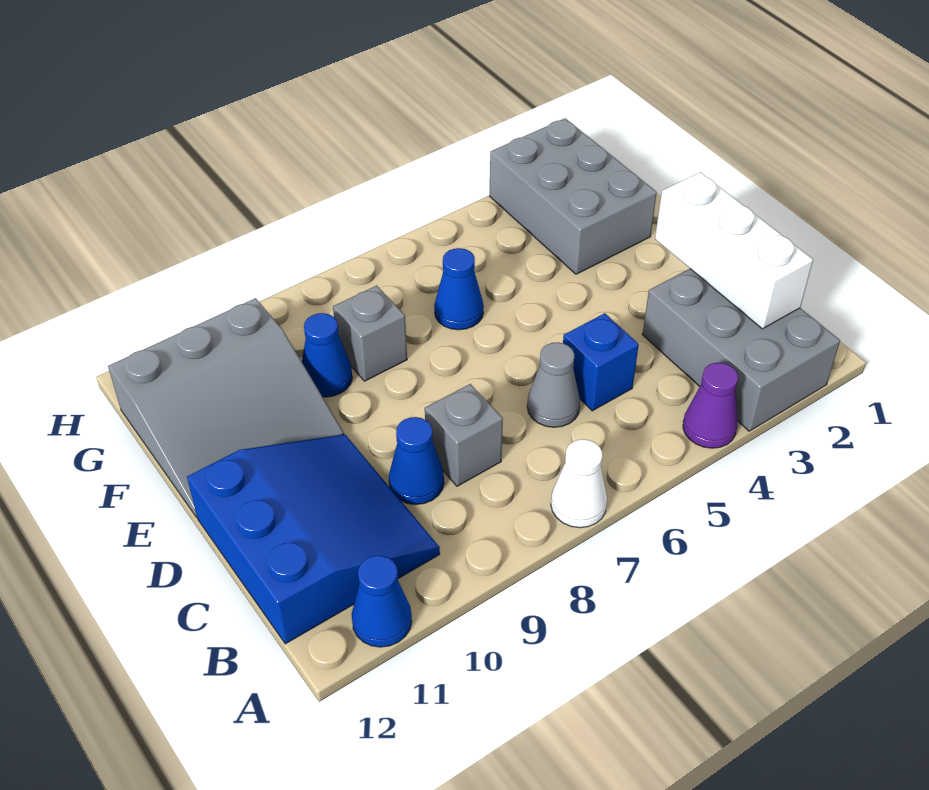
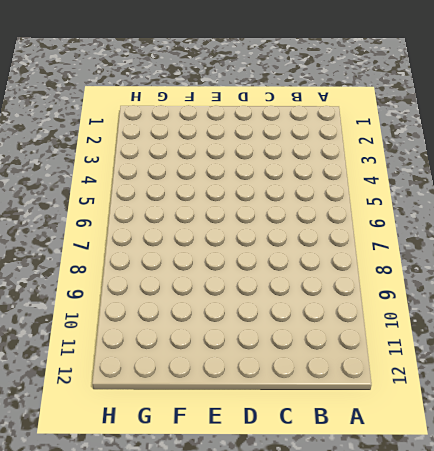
none -> grey brick A2:C3 level 1
none -> purple cone A4 level 1
none -> white cone A7 level 1

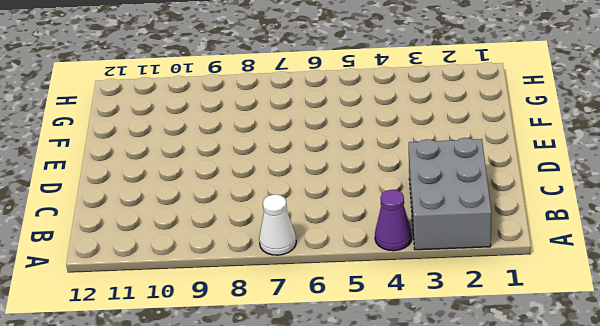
none -> blue cone A11 level 1
none -> blue slope B10:D12 level 1 top 12
none -> blue brick C5 level 1

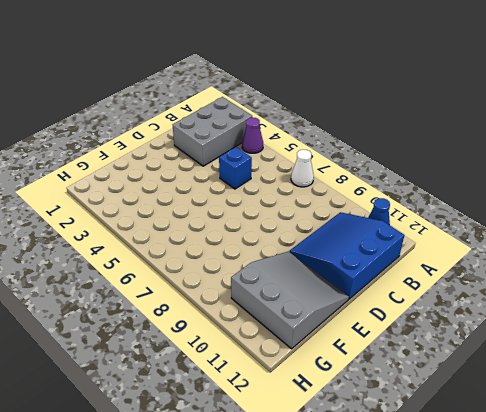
none -> grey cone C6 level 1
none -> grey brick C8 level 1
none -> blue cone C9 level 1

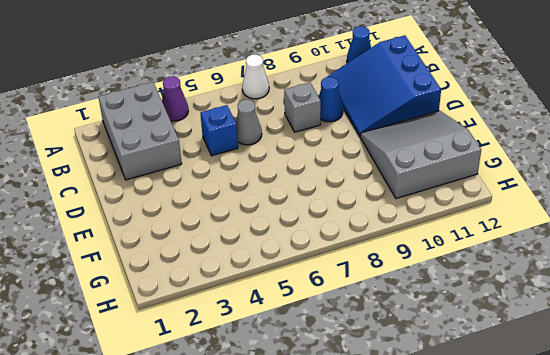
none -> grey brick F2:H3 level 1
none -> blue cone F6 level 1
none -> grey brick F8 level 1

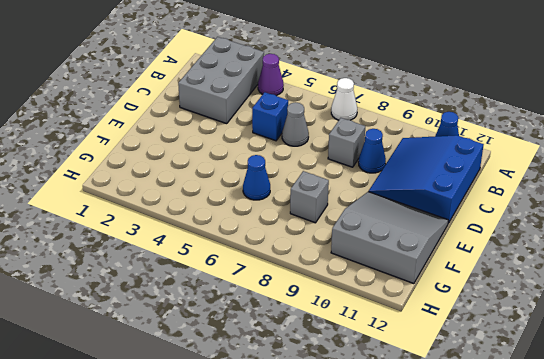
none -> grey brick F2:H3 level 1
none -> blue cone F9 level 1
none -> white brick B2:D2 level 2

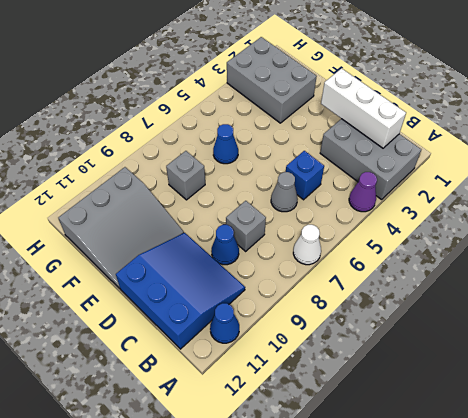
none -> blue cone F9 level 1

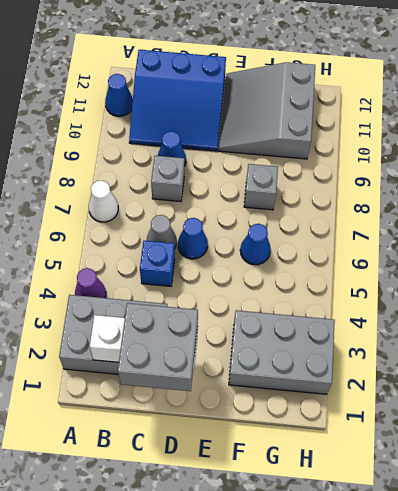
grey brick C1:D2 level 3 -> none
blue cone D6 level 1 -> blue cone F9 level 1

